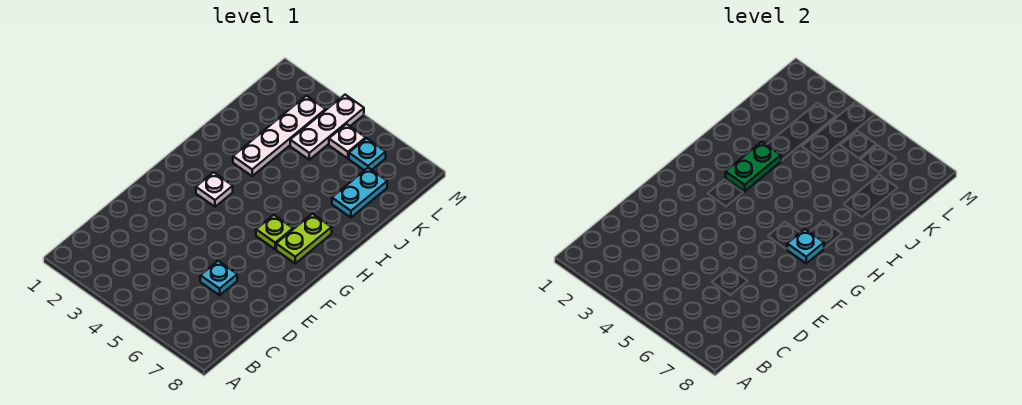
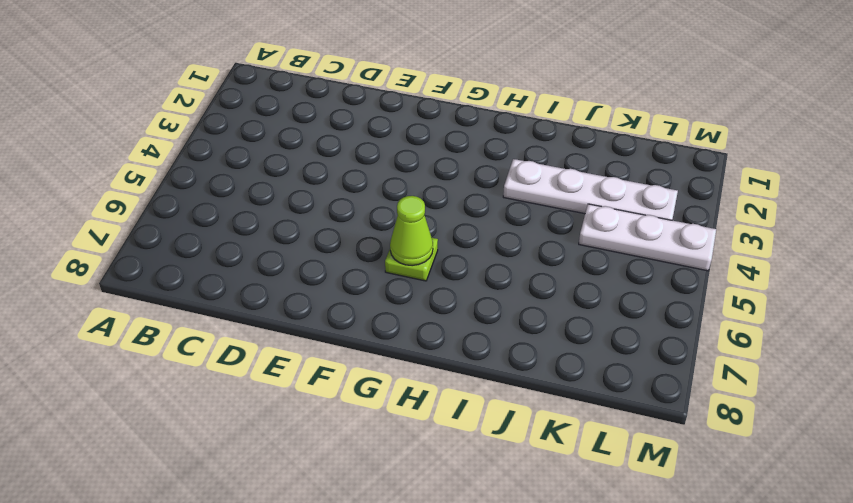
lime cone G6 level 2 -> none
none -> cyan plate D6 level 1
none -> white plate G3 level 1

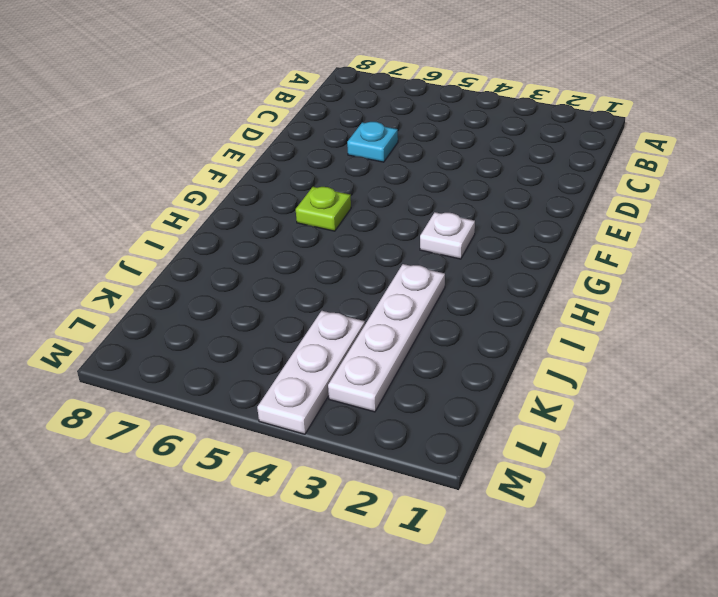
none -> lime plate G7:H7 level 1
none -> cyan plate J7:K7 level 1

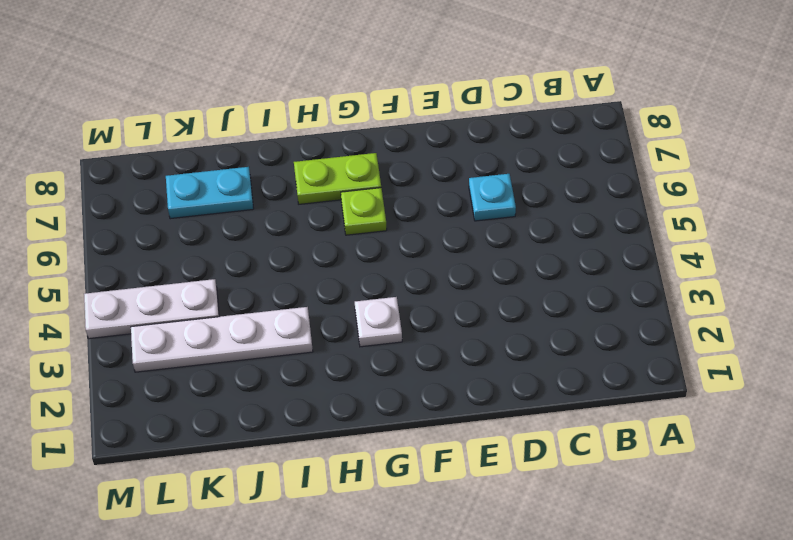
none -> white plate L5 level 1
none -> cyan plate L6 level 1

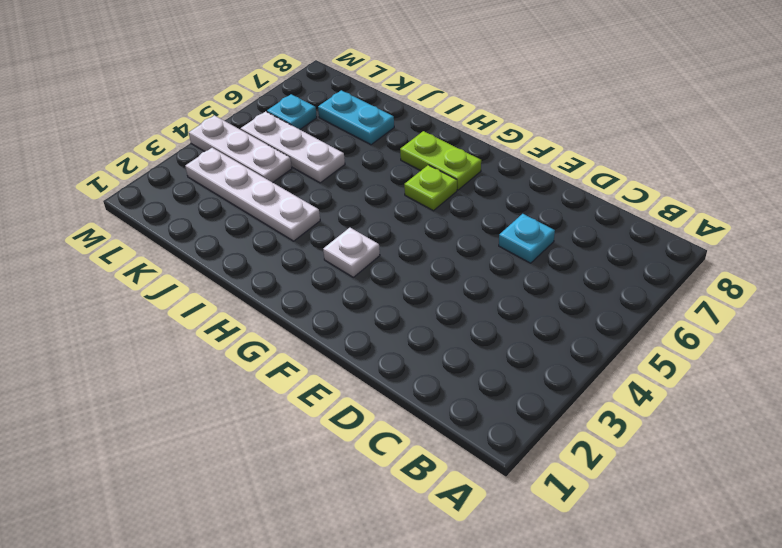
white plate J5:L5 level 1 -> white plate L5 level 1
none -> cyan plate G7 level 2
none -> green plate H3:I3 level 2

